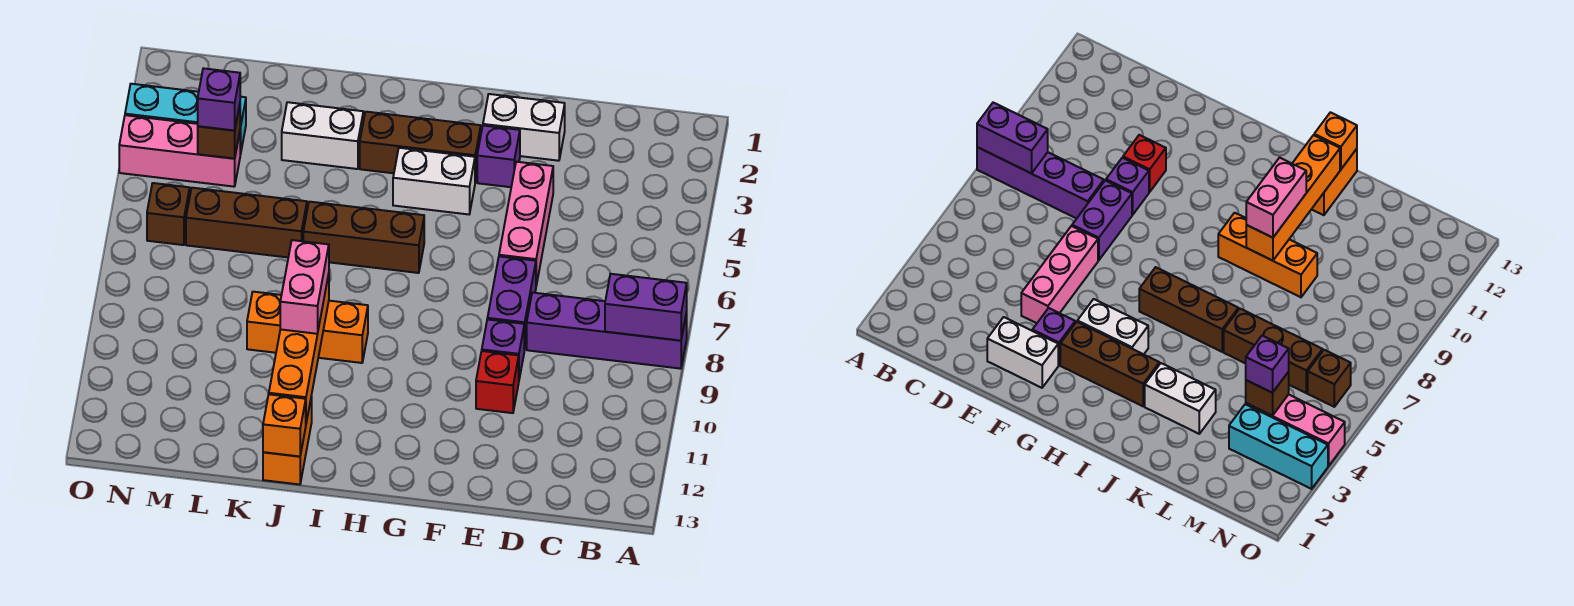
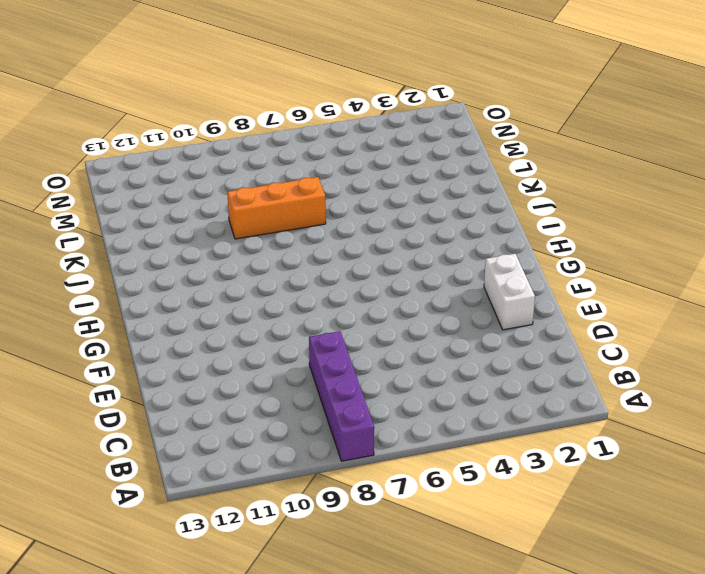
orange brick K7:K9 level 1 -> orange brick I9:K9 level 1
none -> pink brick E4:E6 level 1
none -> purple brick E7:E8 level 1
none -> purple brick E9 level 1

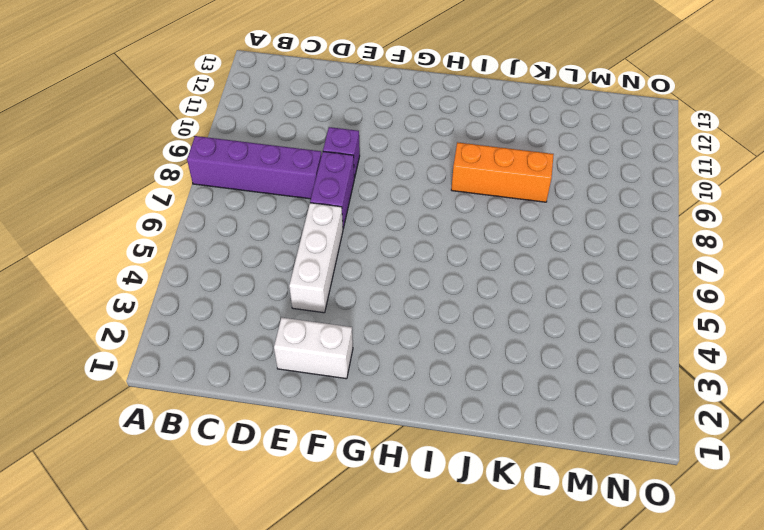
white brick E4:E6 level 1 -> pink brick E4:E6 level 1
none -> red brick E10 level 1
none -> purple brick F3 level 1
none -> brown brick G3:I3 level 1

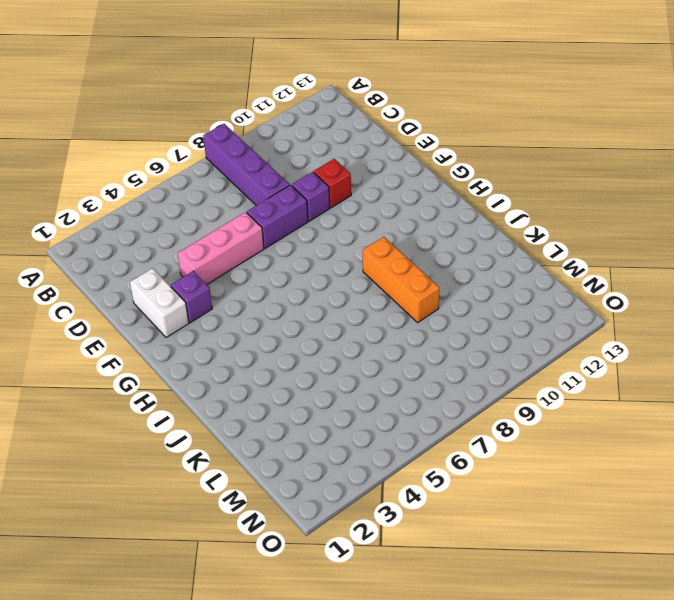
none -> brown brick G3:I3 level 1
none -> white brick G4:H4 level 1
none -> brown brick H6:J6 level 1

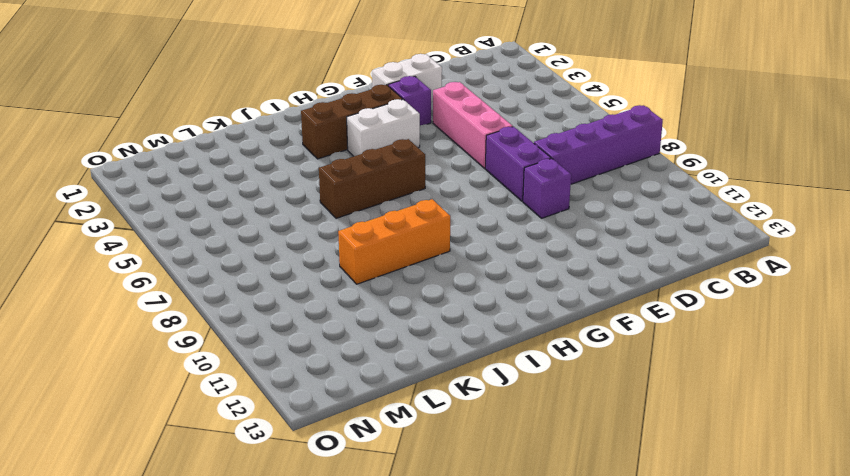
none -> red brick E10 level 1
none -> white brick J3:K3 level 1
none -> orange brick J12:J13 level 1

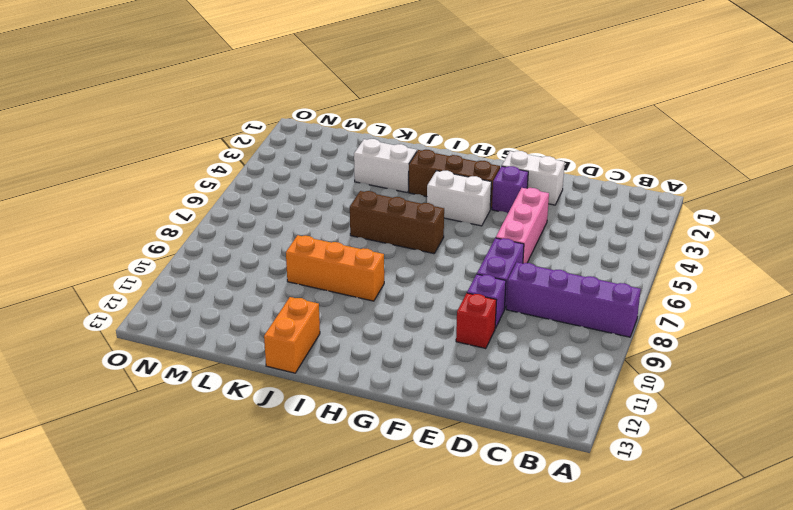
none -> brown brick K6:M6 level 1
none -> cyan brick M3:O3 level 1
none -> pink brick M4:O4 level 1

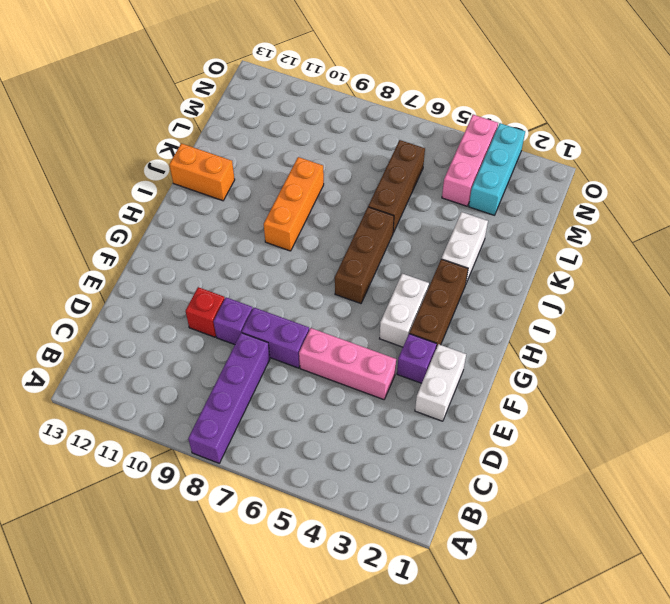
none -> brown brick N6 level 1
none -> purple brick A8:B8 level 2
none -> orange brick J9:J12 level 2

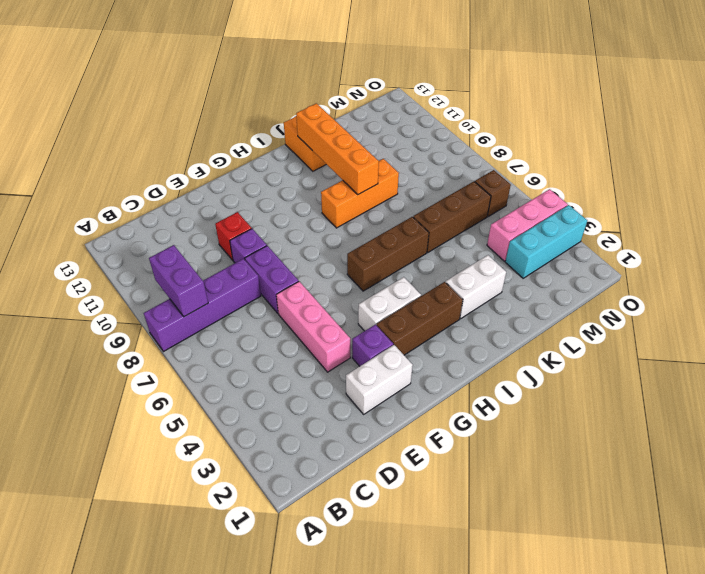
purple brick B8:B9 level 2 -> purple brick A8:B8 level 2
none -> orange brick J13 level 2
none -> brown brick M4 level 2
none -> pink brick J9:J10 level 3

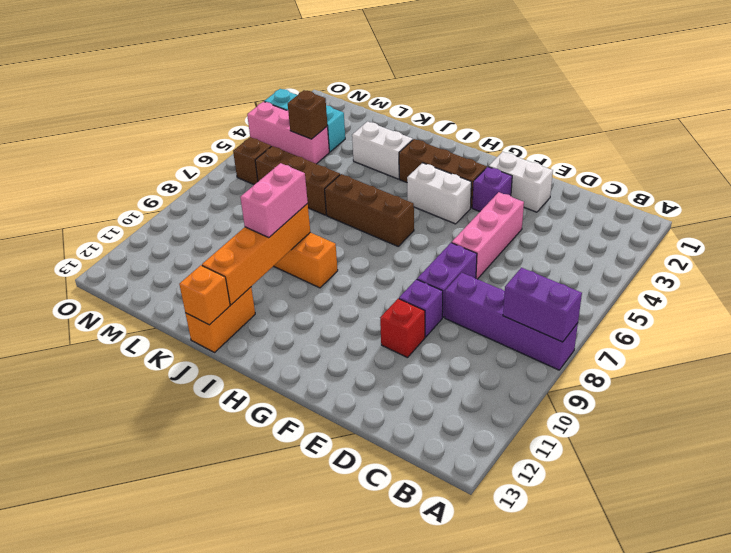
none -> purple brick M4 level 3

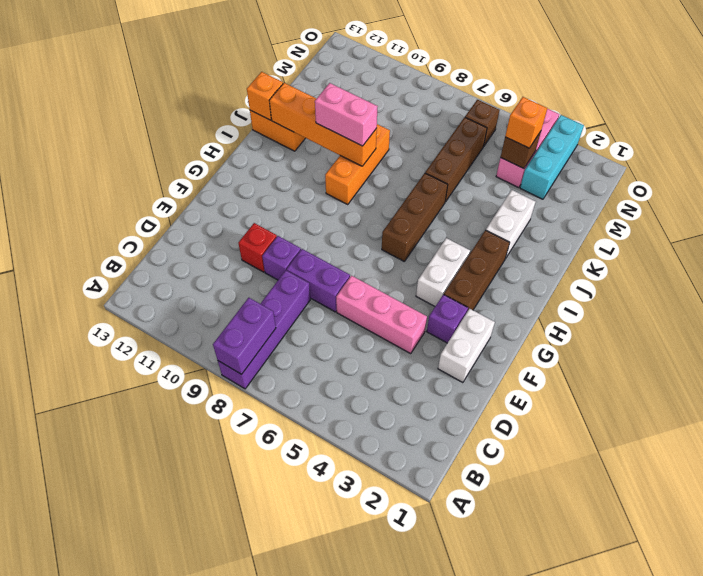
orange brick M4 level 3 -> purple brick M4 level 3

